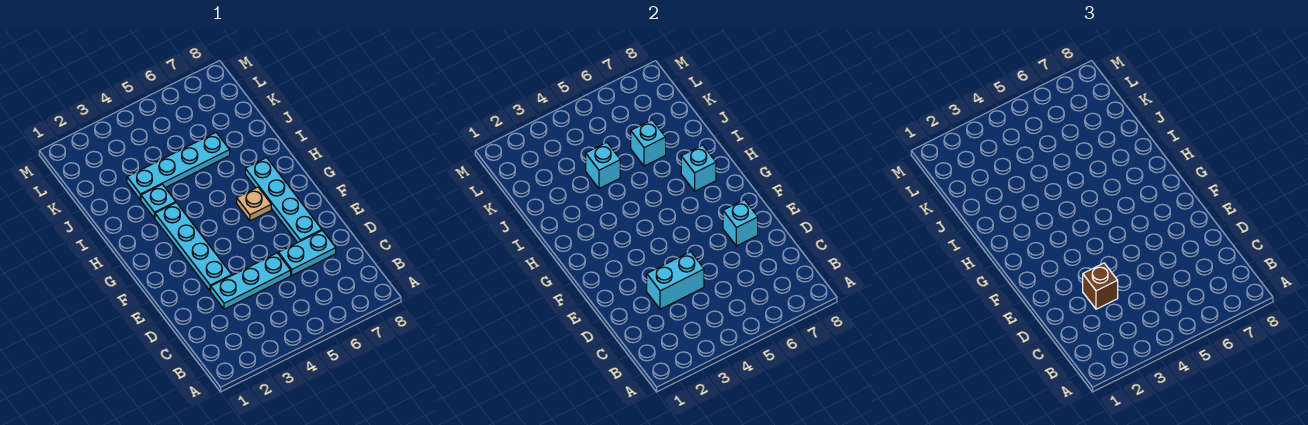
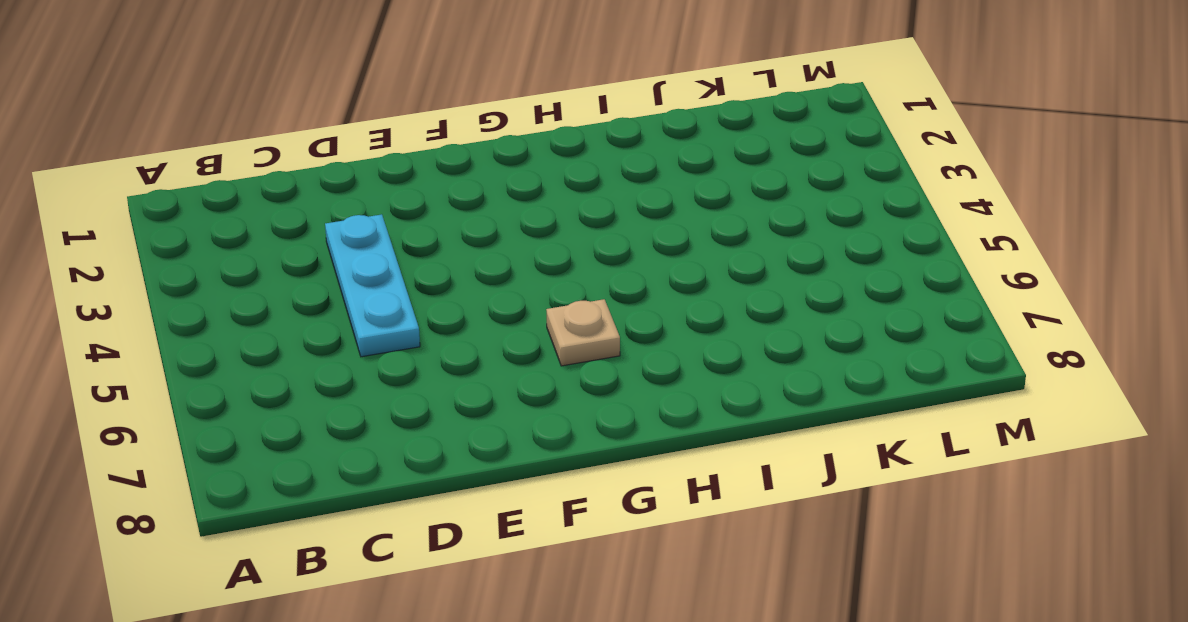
none -> cyan plate D6:D7 level 1
none -> cyan plate E3:H3 level 1
none -> cyan plate E7:H7 level 1

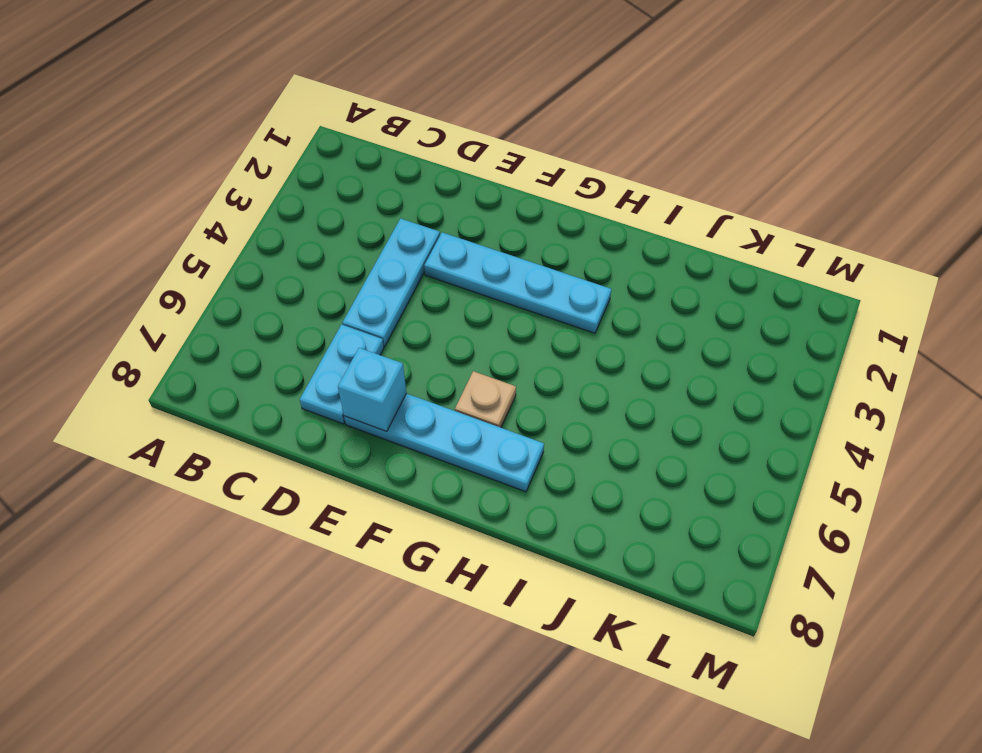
none -> cyan plate I3 level 1
none -> cyan plate J3:J6 level 1
none -> cyan brick D3:D4 level 2

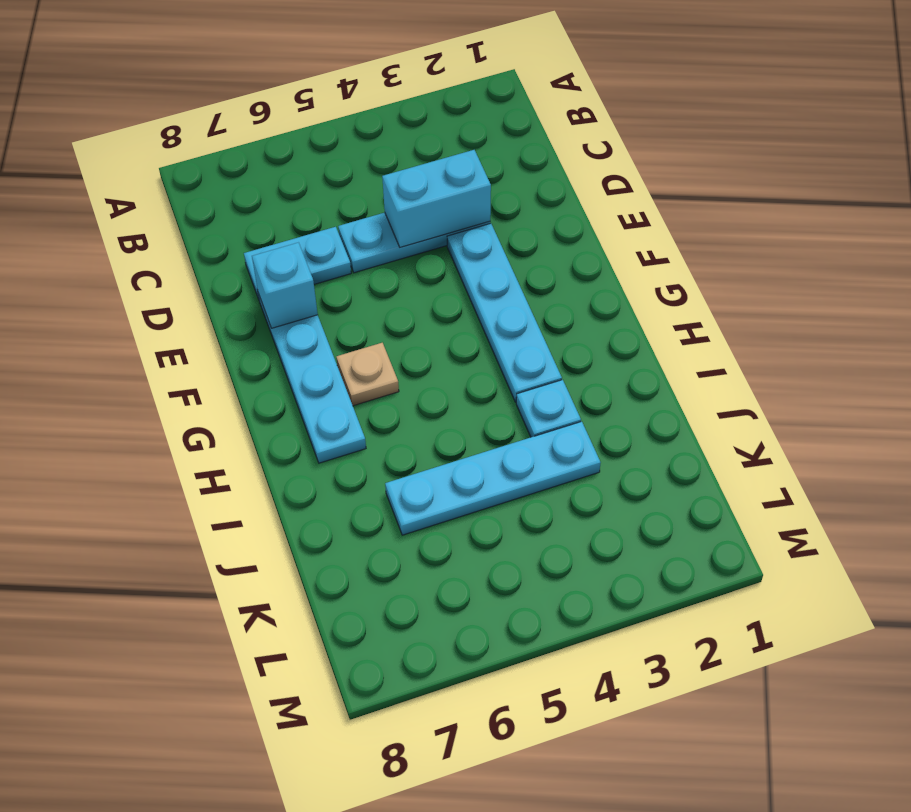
none -> cyan brick H7 level 2
none -> cyan brick J4 level 2
none -> cyan brick J6 level 2

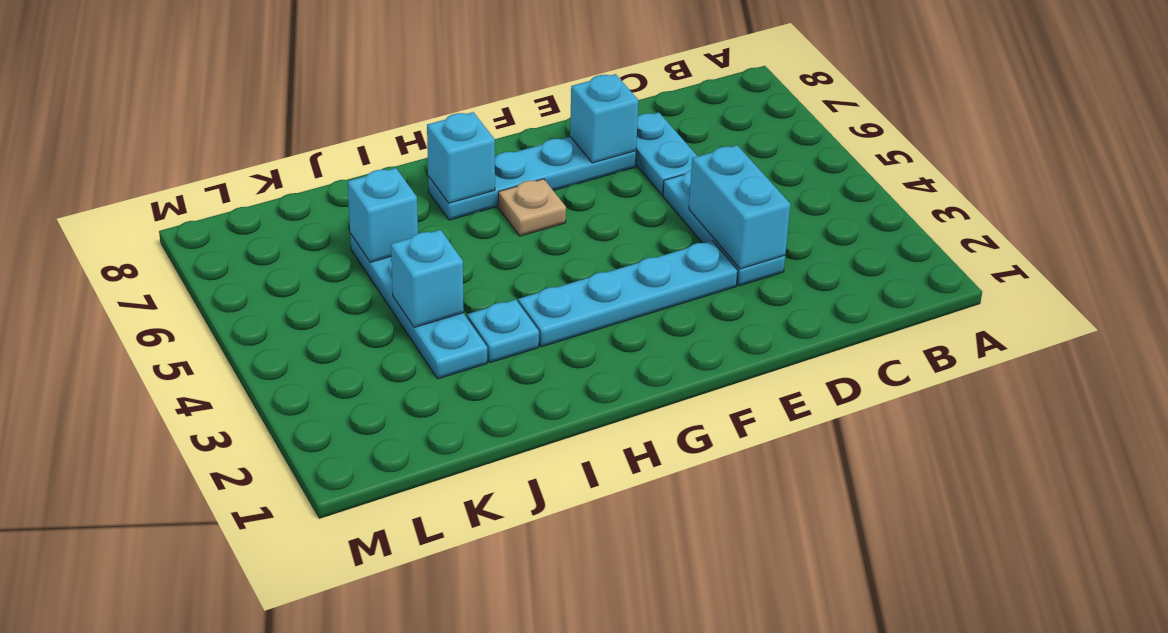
none -> brown brick D3 level 3

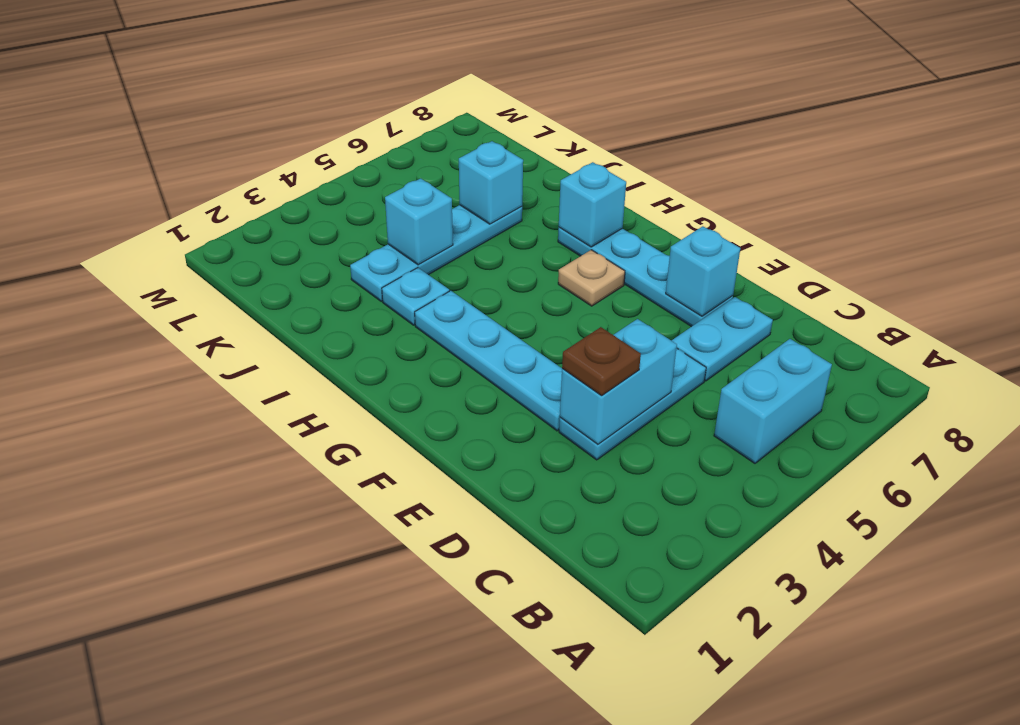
cyan brick B5:B6 level 1 -> none
brown plate D3 level 3 -> brown brick D3 level 3

